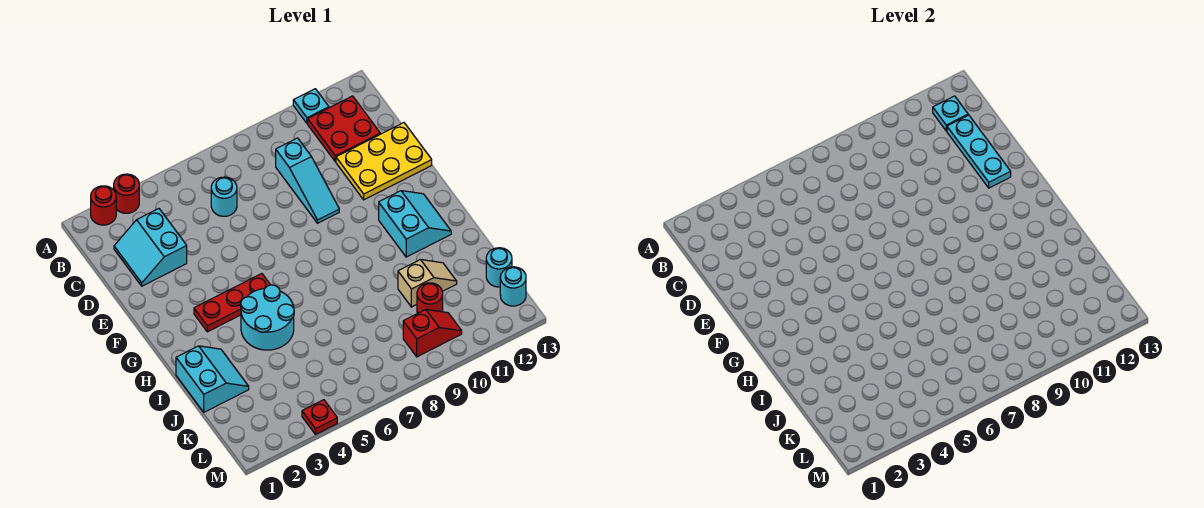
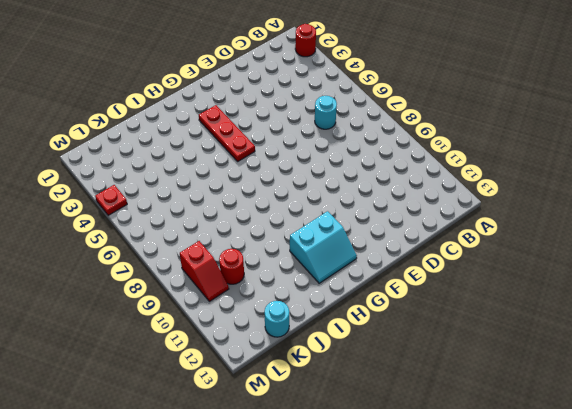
none -> red round brick A3 level 1
none -> cyan plate A11 level 1
none -> red plate B11:C12 level 1

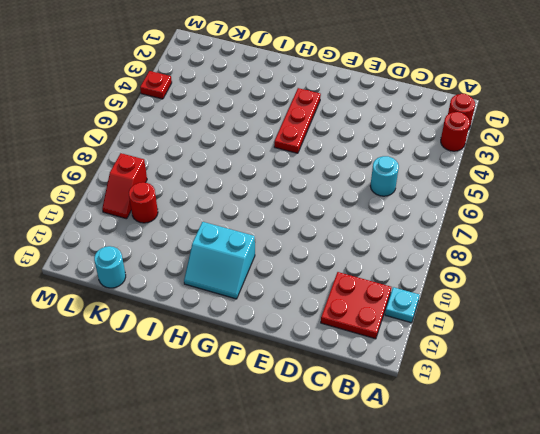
none -> cyan slope C2:D3 level 1 top 3
none -> cyan slope C9:E9 level 1 top C
none -> yellow plate D11:E13 level 1

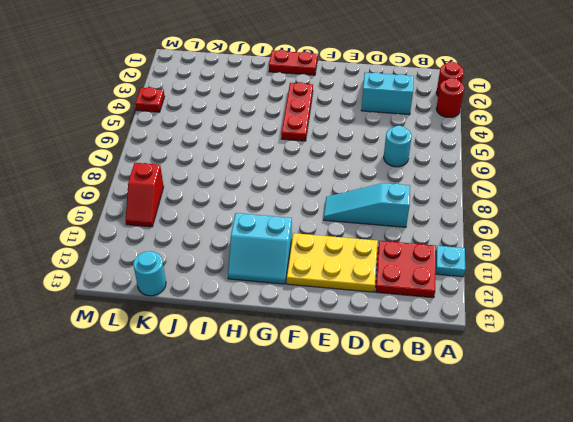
yellow plate D11:F12 level 1 -> yellow plate D11:E13 level 1
red plate G1:H1 level 1 -> none
none -> cyan round brick H4:I5 level 1
none -> cyan slope I1:J2 level 1 top 1
none -> tan slope J10:J11 level 1 top 10

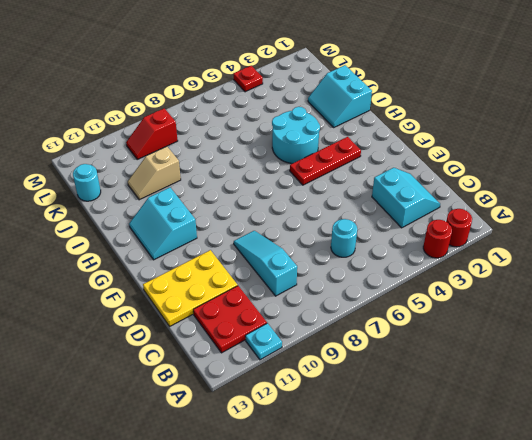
none -> red round brick K10 level 1
none -> cyan round brick L13 level 1
none -> cyan plate B12 level 2

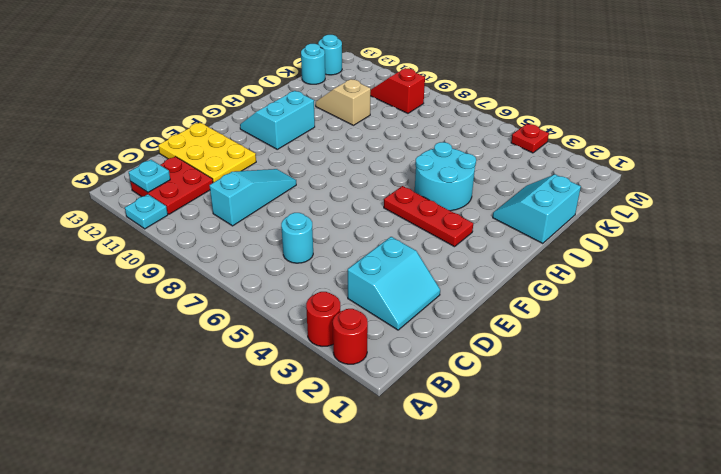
none -> red round brick K10 level 1
none -> cyan plate C12:E12 level 2

